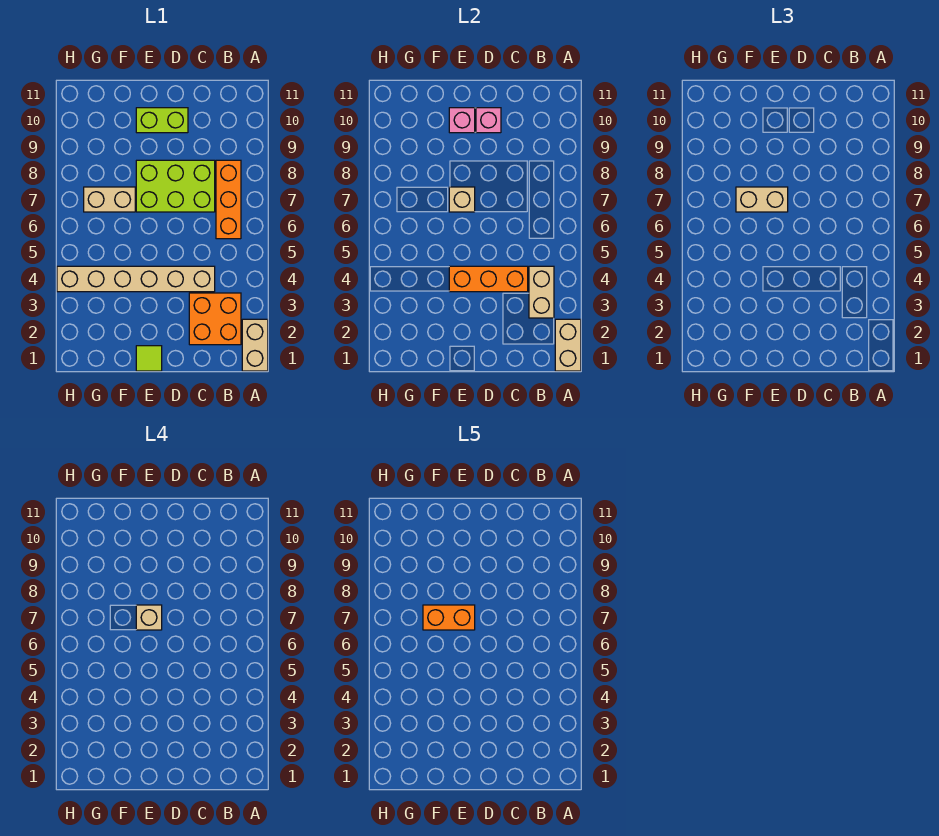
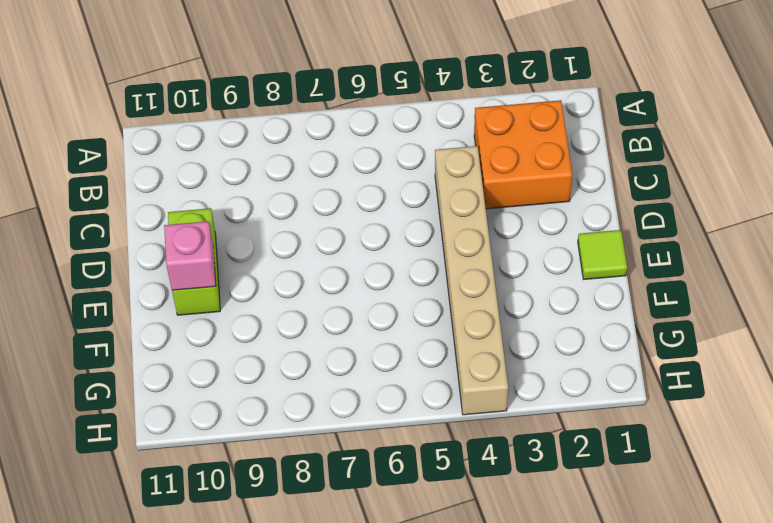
none -> tan brick A1:A2 level 1
none -> orange brick B6:B8 level 1
none -> lime brick C7:E8 level 1

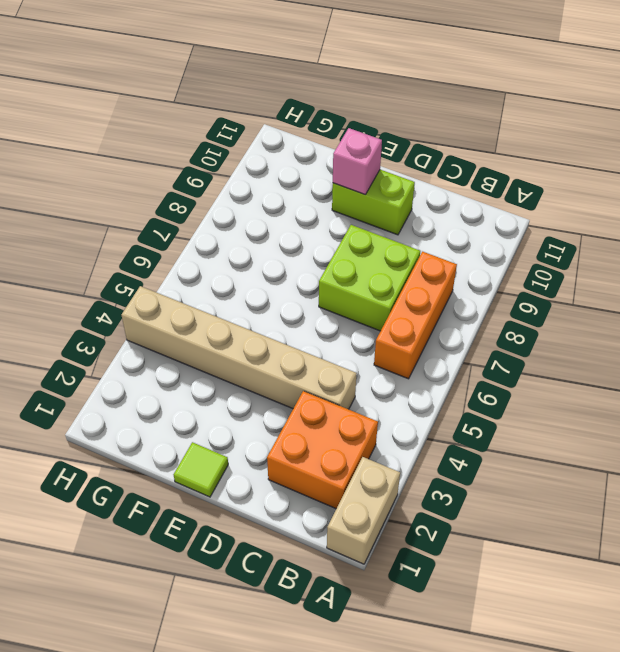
lime brick C7:D8 level 1 -> lime brick C7:E8 level 1
none -> tan brick F7:G7 level 1
none -> tan brick A1:A2 level 2
none -> tan brick B3:B4 level 2

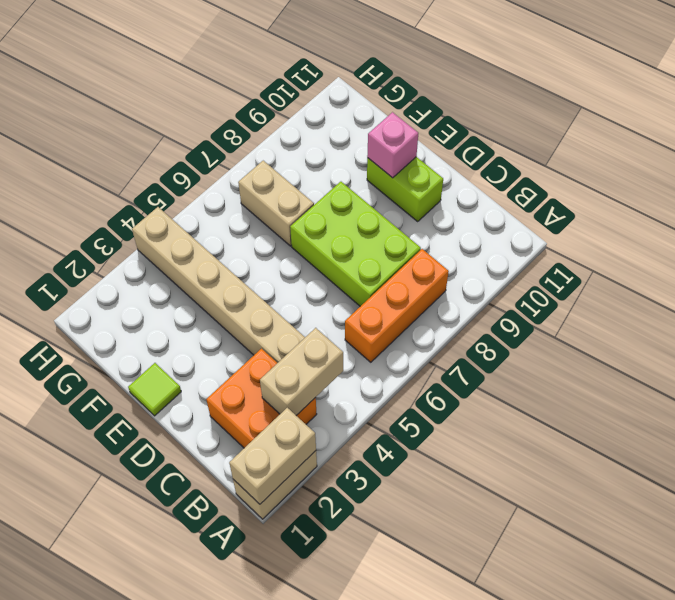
none -> orange brick C4:E4 level 2
none -> pink brick D10 level 2
none -> tan brick E7 level 2

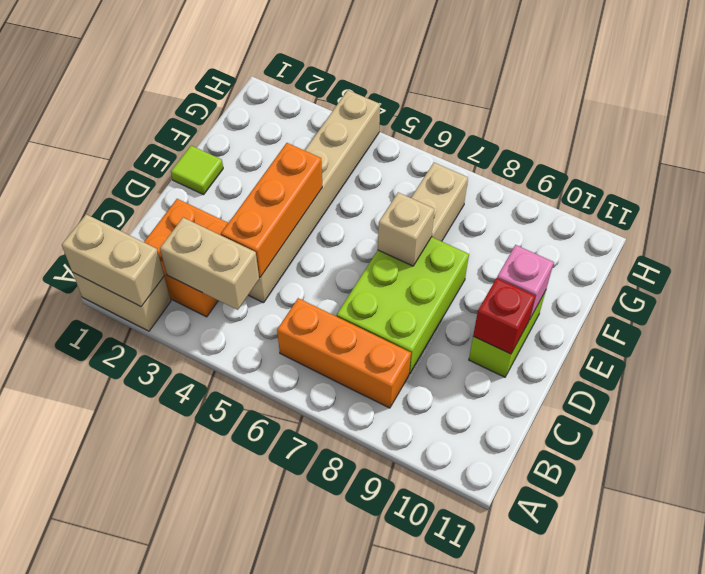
red brick D10 level 2 -> pink brick D10 level 2
none -> tan brick E7:F7 level 3
none -> tan brick E7 level 4
none -> orange brick E7:F7 level 5

